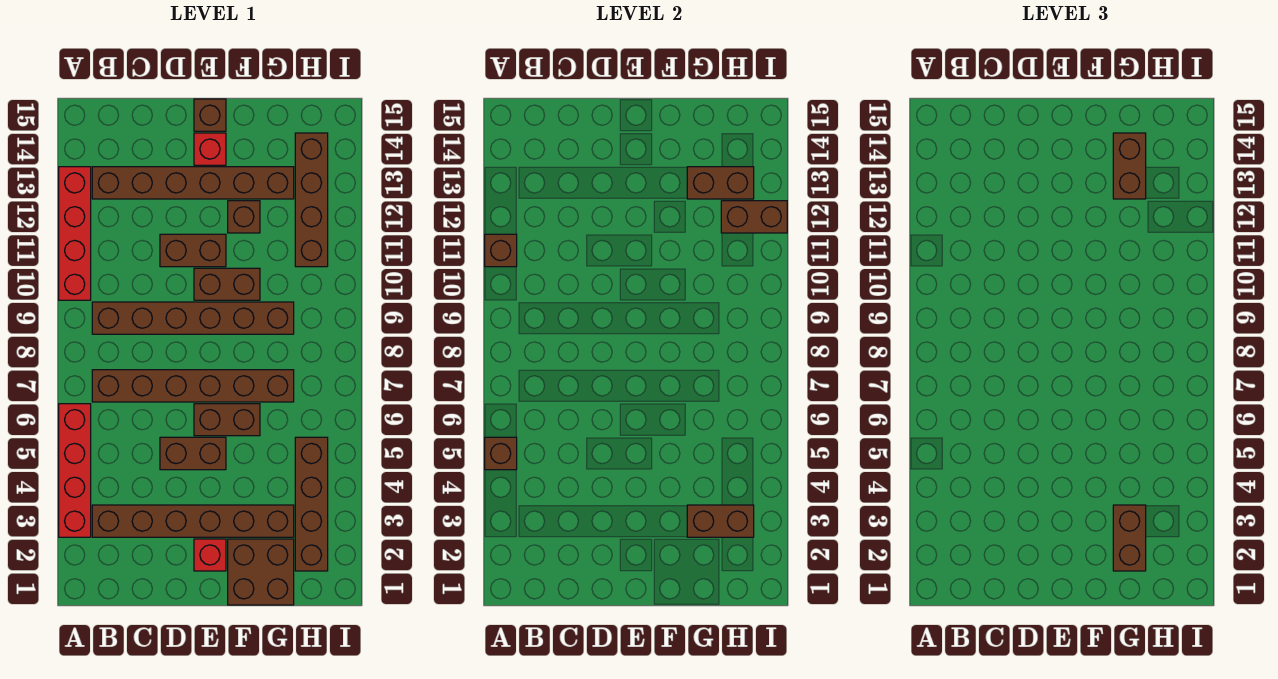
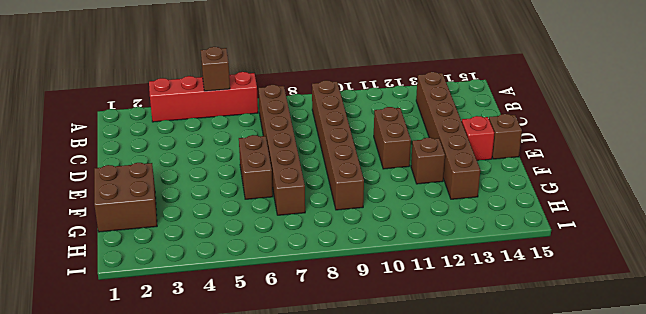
none -> red brick A10:A13 level 1
none -> brown brick B3:G3 level 1
none -> brown brick D5:E5 level 1

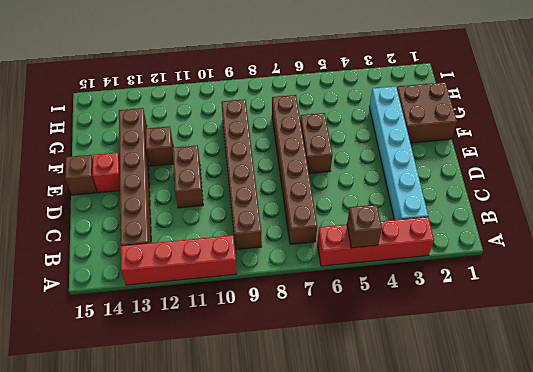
cyan brick B3:G3 level 1 -> brown brick B3:G3 level 1
none -> brown brick D5:E5 level 1
none -> red brick E2 level 1
none -> brown brick E10:F10 level 1

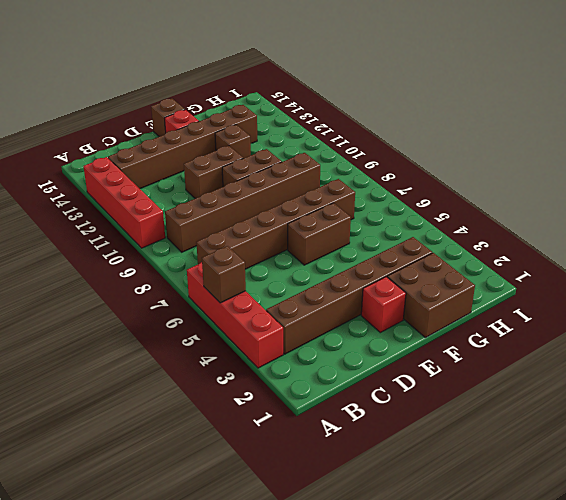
none -> brown brick D5:E5 level 1
none -> brown brick H2:H5 level 1
none -> brown brick H11:H14 level 1

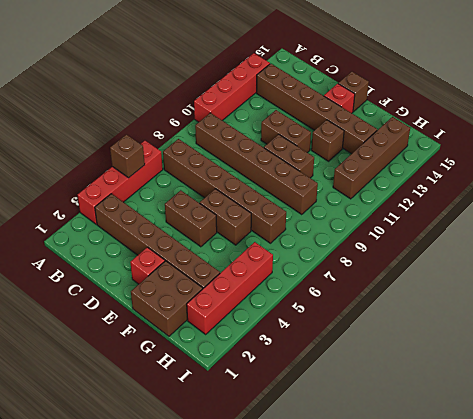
red brick H2:H5 level 1 -> brown brick H2:H5 level 1
none -> brown brick A11 level 2
none -> brown brick G3:H3 level 2
none -> brown brick G13:H13 level 2

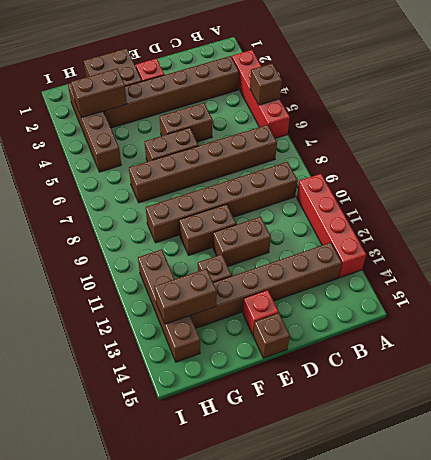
none -> brown brick A11 level 2
none -> brown brick H12:I12 level 2
none -> brown brick G2:G3 level 3

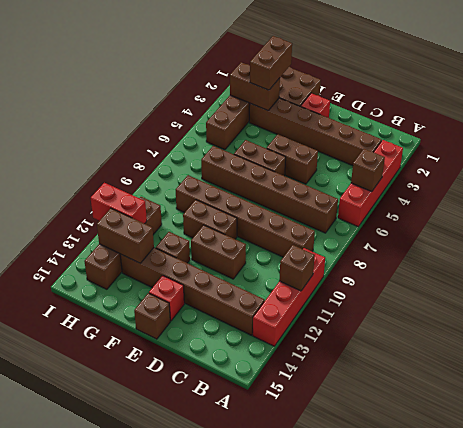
red brick H12:I12 level 2 -> brown brick H12:I12 level 2
none -> brown brick G13:G14 level 3

